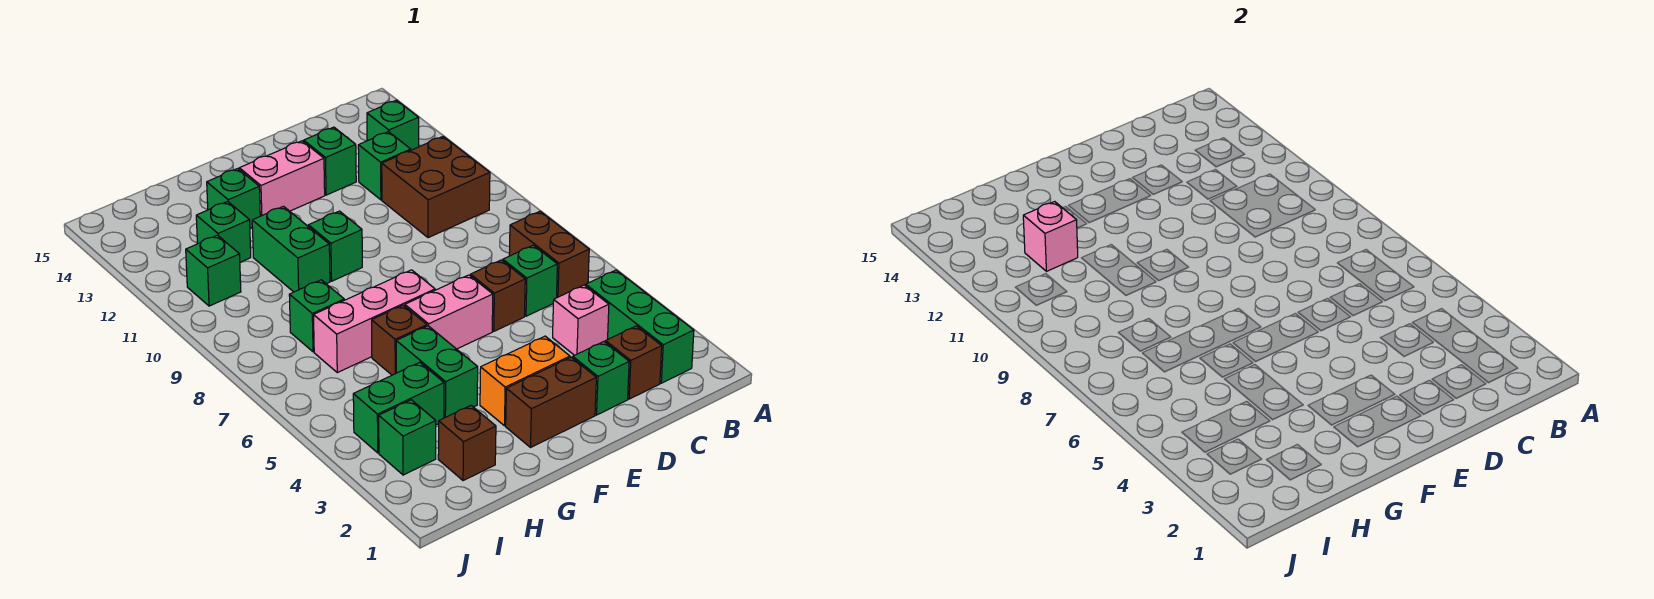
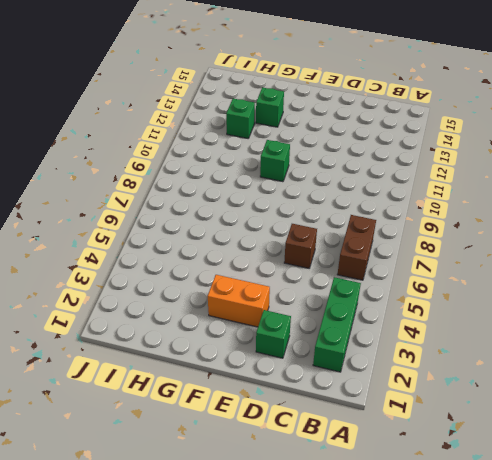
none -> brown brick B10:C11 level 1
none -> green brick B13 level 1
none -> brown brick C2 level 1

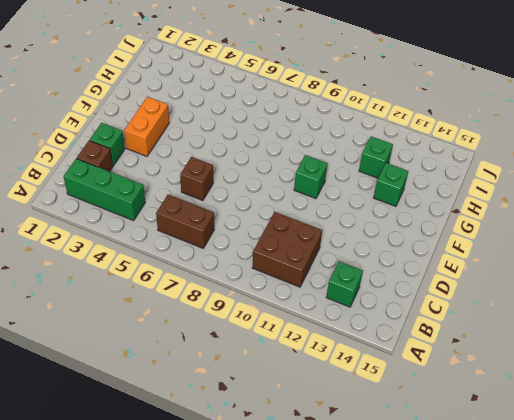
none -> pink brick C4 level 1
none -> green brick C6 level 1
none -> green brick C12 level 1

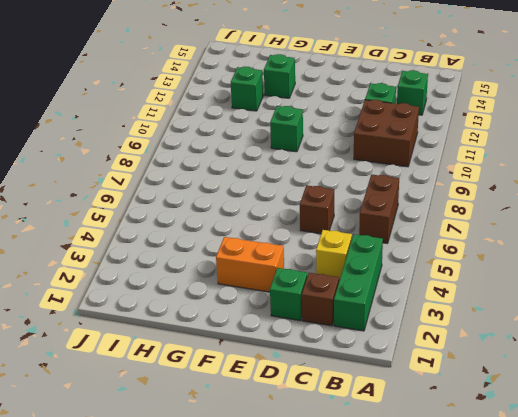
yellow brick C4 level 1 -> pink brick C4 level 1
none -> green brick C6 level 1
none -> green brick D13 level 1
none -> brown brick E2:F2 level 1

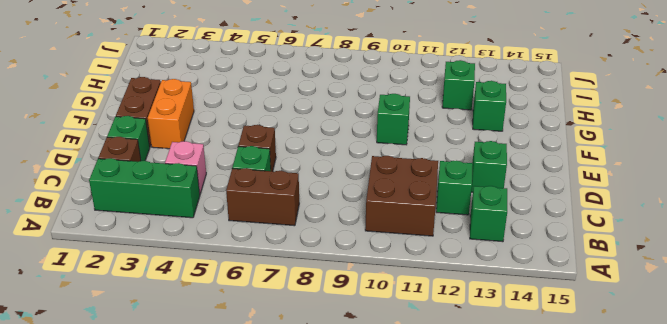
none -> pink brick E6:F6 level 1
none -> pink brick E13:F13 level 1
none -> pink brick F7:H7 level 1

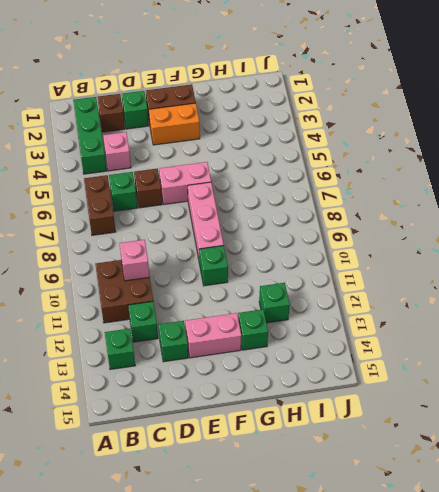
pink brick C10 level 2 -> pink brick H12 level 2
pink brick F7:F9 level 1 -> pink brick F7:H7 level 1
none -> green brick G4:G5 level 1
none -> brown brick G6 level 1
none -> green brick G10:G11 level 1

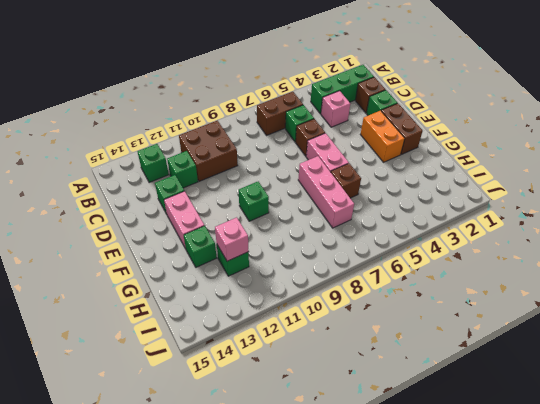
none -> green brick G4:G5 level 1
none -> green brick G10:G11 level 1
none -> brown brick H2 level 1

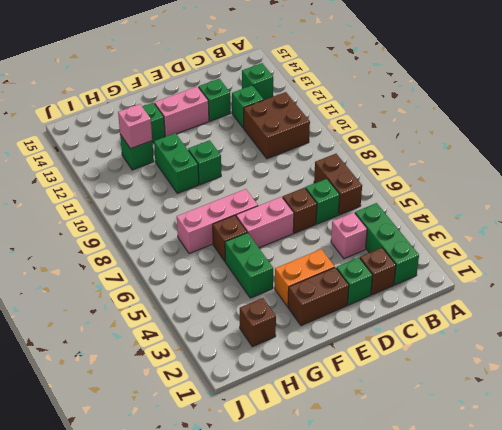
none -> green brick H4:I4 level 1
none -> green brick H8 level 1
none -> green brick I3 level 1

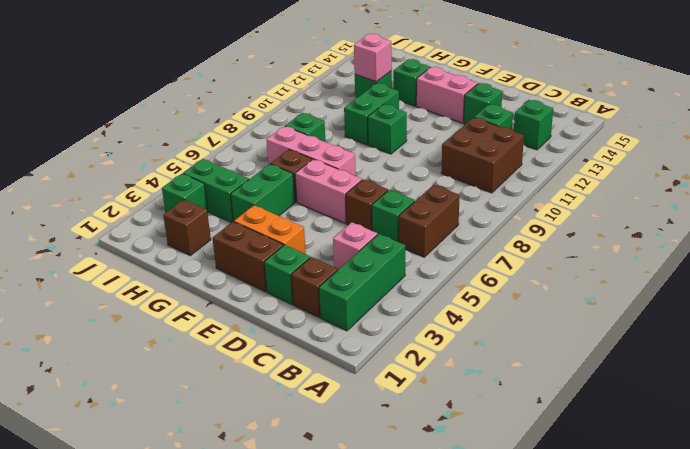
none -> green brick I11 level 1

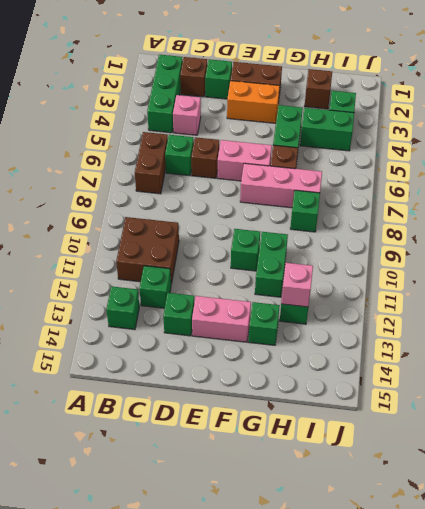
none -> green brick I11 level 1

